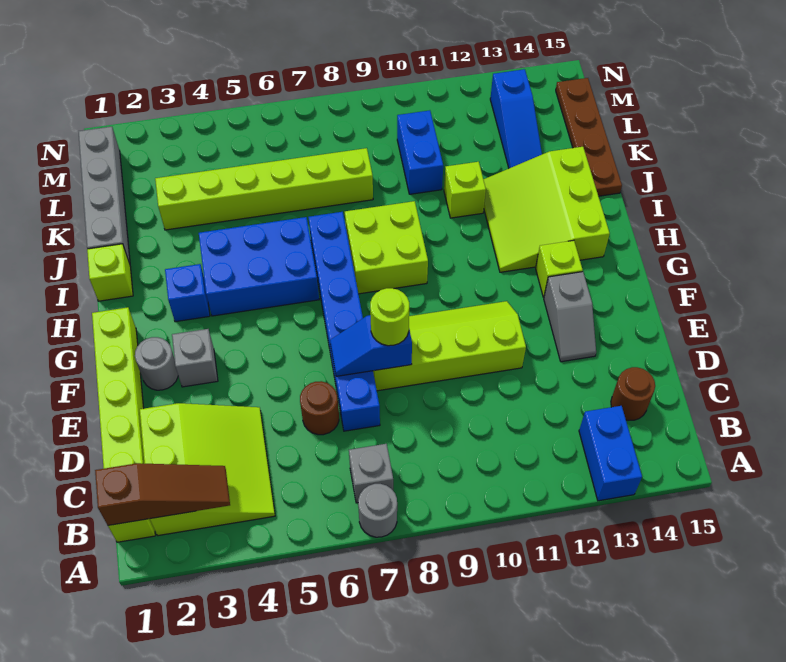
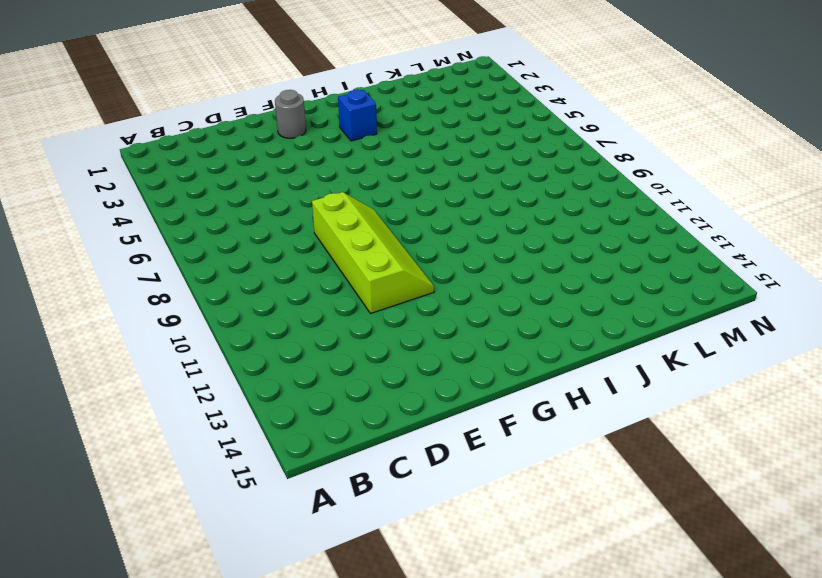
none -> grey round brick A7 level 1
none -> blue brick A13:B13 level 1
none -> lime brick B1:G1 level 1

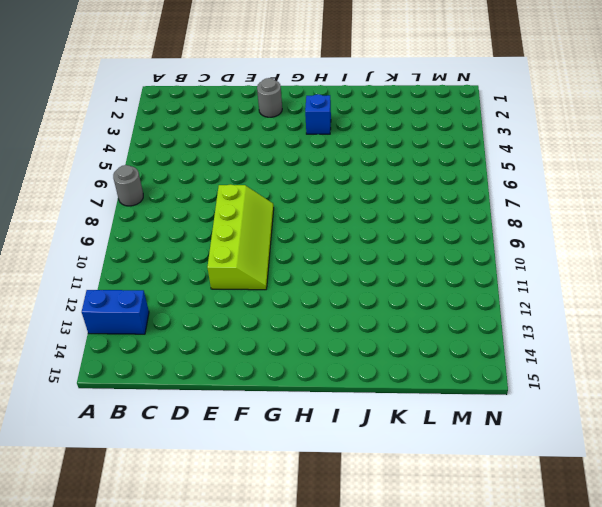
none -> lime brick B1:G1 level 1
none -> lime slope B2:D4 level 1 top 2
none -> grey brick B7 level 1

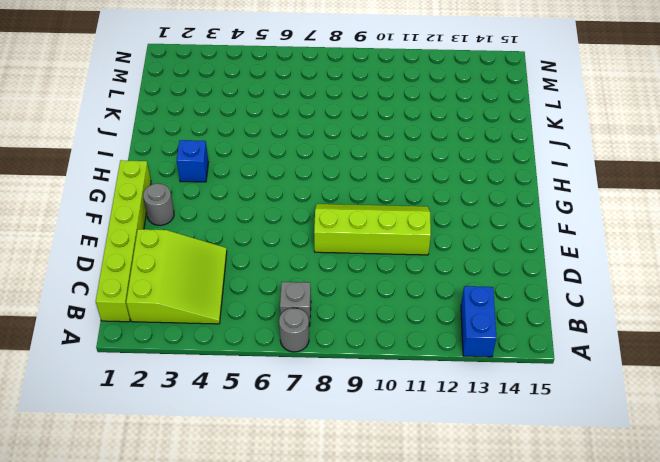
none -> brown round brick C14 level 1
none -> brown round brick D6 level 1
none -> blue brick D7:I7 level 1

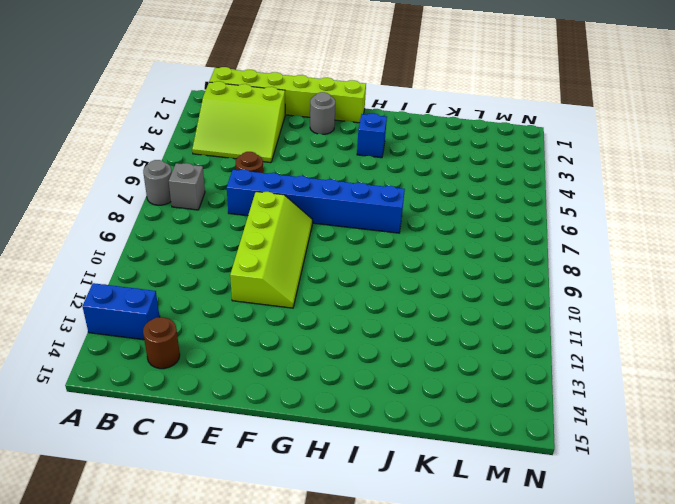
none -> grey slope E13:F13 level 1 top F
none -> grey brick F3 level 1
none -> lime brick G13 level 1

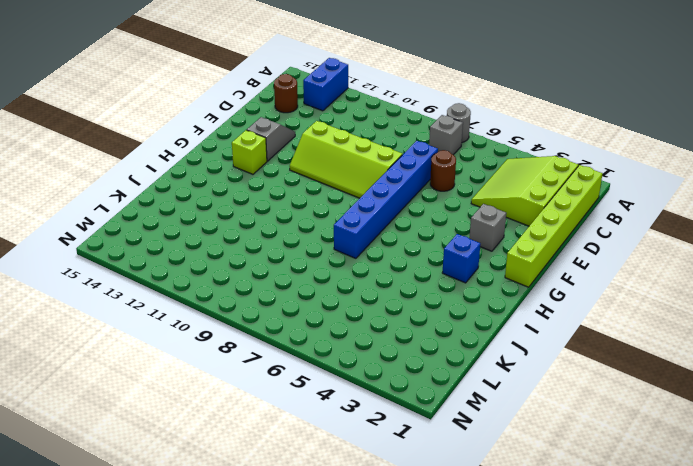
none -> grey round brick F2 level 1
none -> blue brick H4:I6 level 1
none -> lime brick H8:I9 level 1

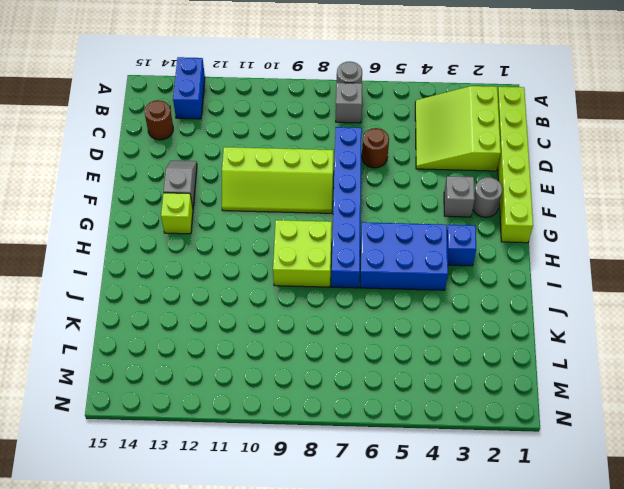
none -> lime slope H12:J14 level 1 top 14
none -> lime brick I1 level 1
none -> grey brick J1:M1 level 1

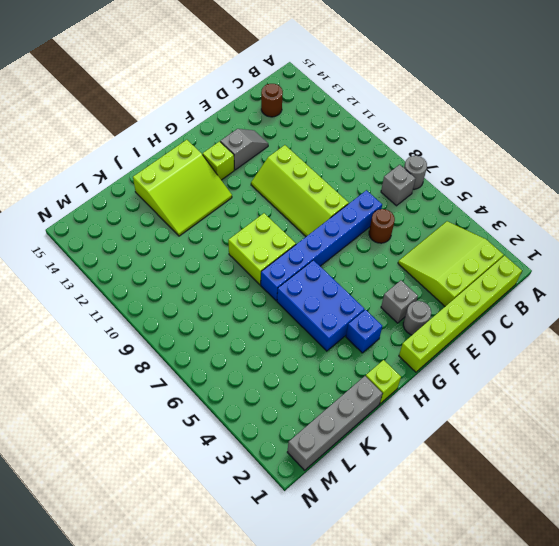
none -> blue brick A13:B13 level 1
none -> lime brick J11 level 1
none -> brown plate J15:M15 level 1

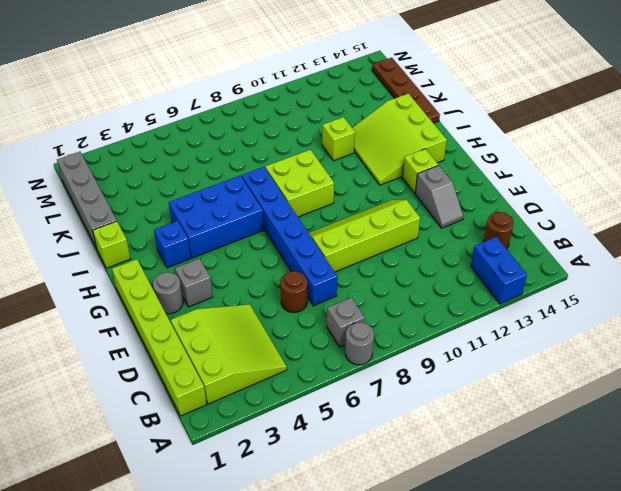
none -> lime brick K3:K8 level 1
none -> blue brick K10:L10 level 1
none -> blue slope K13:M13 level 1 top M

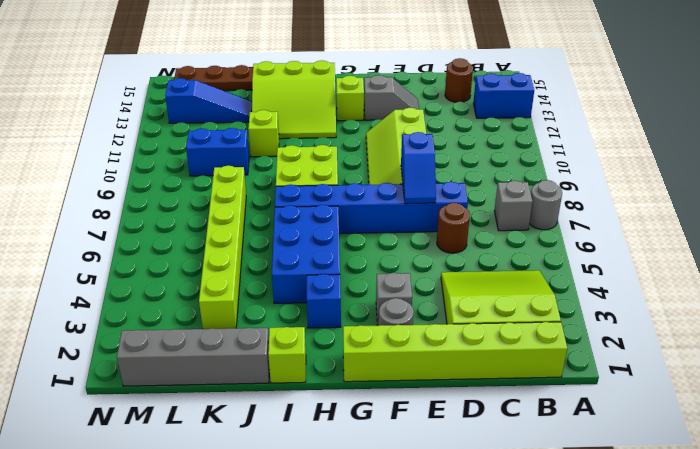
none -> brown slope B1:B3 level 2 top 1
none -> lime round brick E8 level 3

